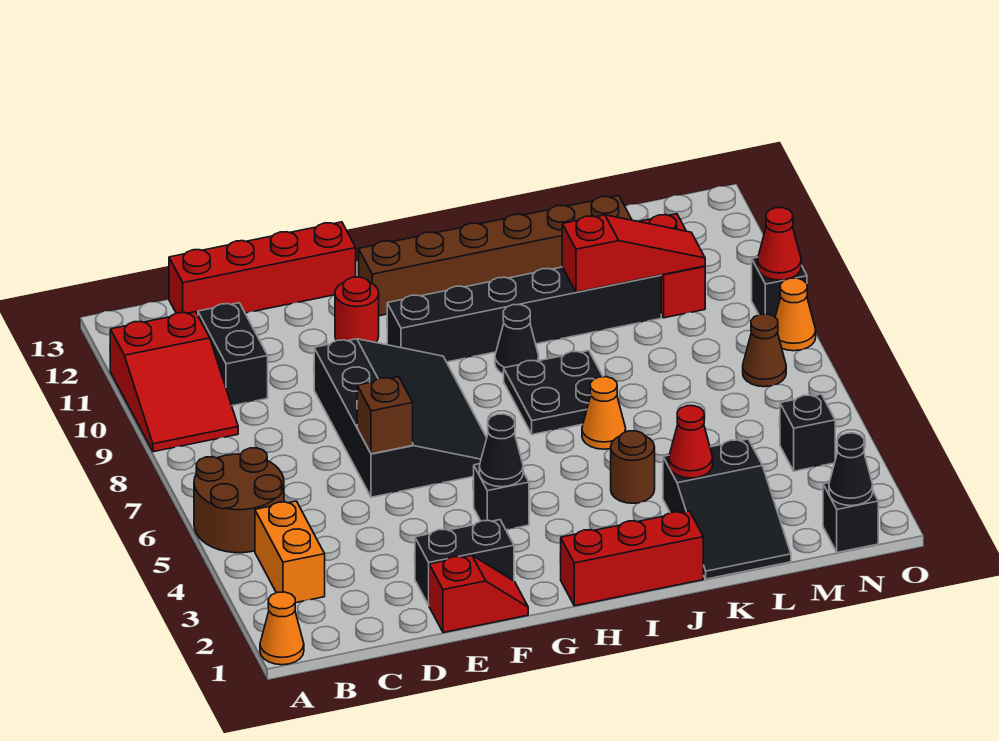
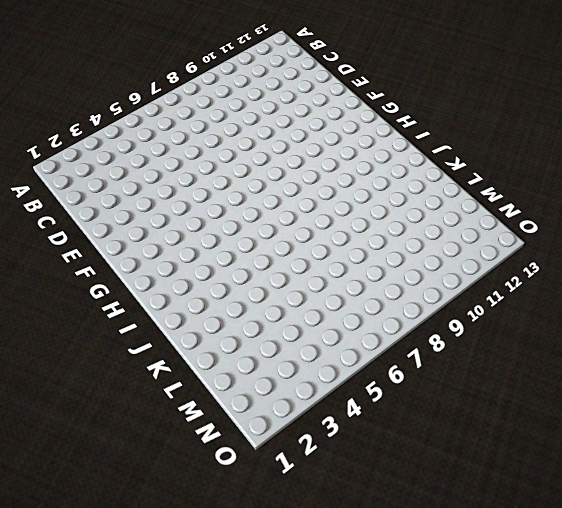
none -> orange cone A1 level 1
none -> brown round brick A5:B6 level 1
none -> red slope A9:B11 level 1 top 11
none -> orange brick B3:B4 level 1

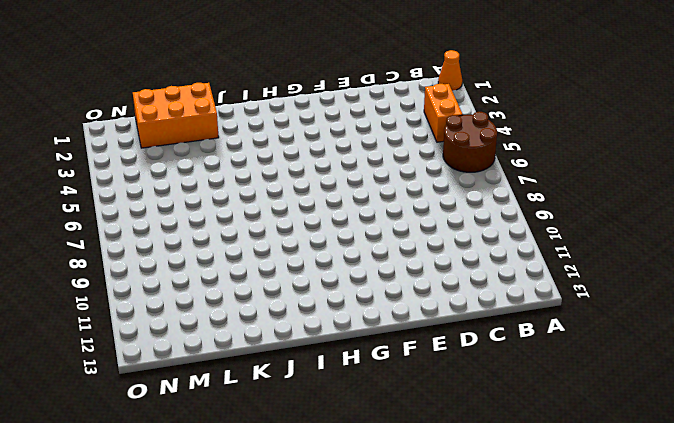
orange brick K1:M2 level 1 -> black slope K1:L3 level 1 top 3
none -> red slope A9:B11 level 1 top 11
none -> black brick C10:C11 level 1
none -> red brick C13:F13 level 1
none -> red slope E1:F1 level 1 top E

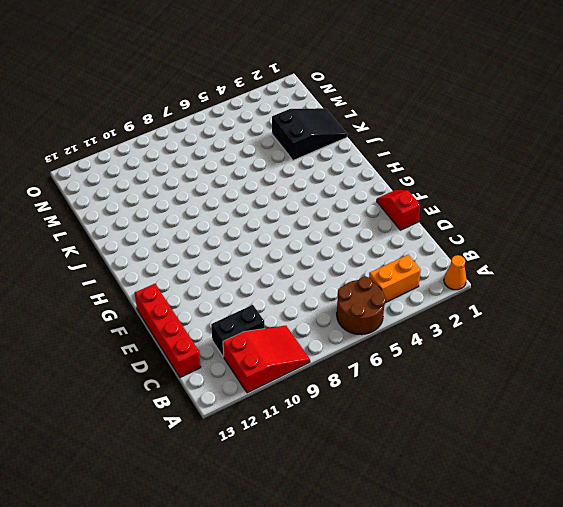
none -> black brick E2:F2 level 1
none -> black slope E6:G9 level 1 top E
none -> red round brick F11 level 1
none -> black brick G4 level 1

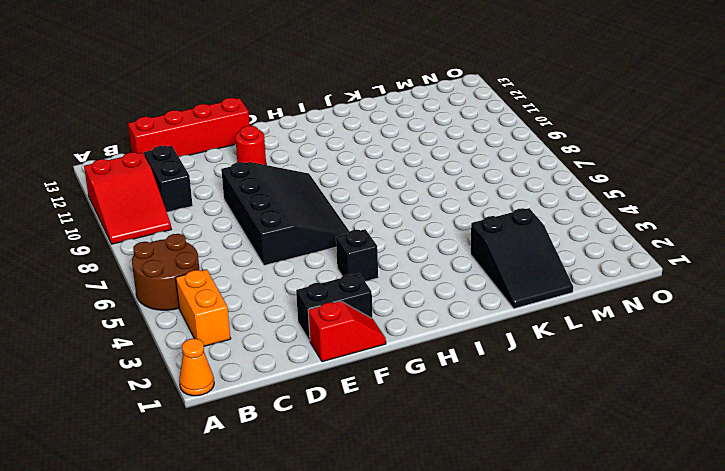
none -> black brick G10:L10 level 1
none -> brown brick G12:L12 level 1
none -> red brick H1:J1 level 1
none -> black plate I7:J8 level 1

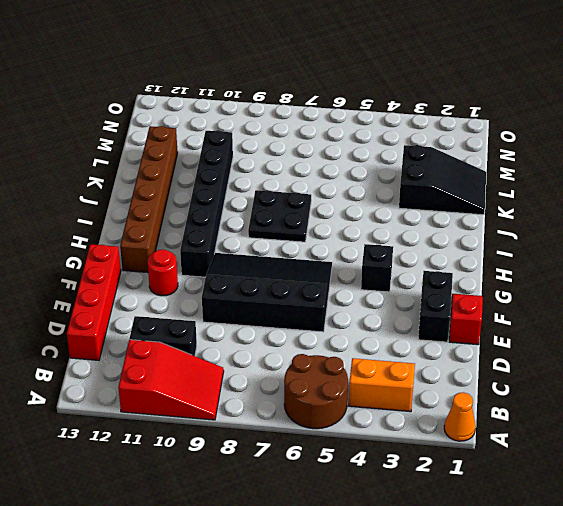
none -> red brick H1:J1 level 1
none -> black cone I9 level 1
none -> brown round brick J4 level 1
none -> orange cone J6 level 1

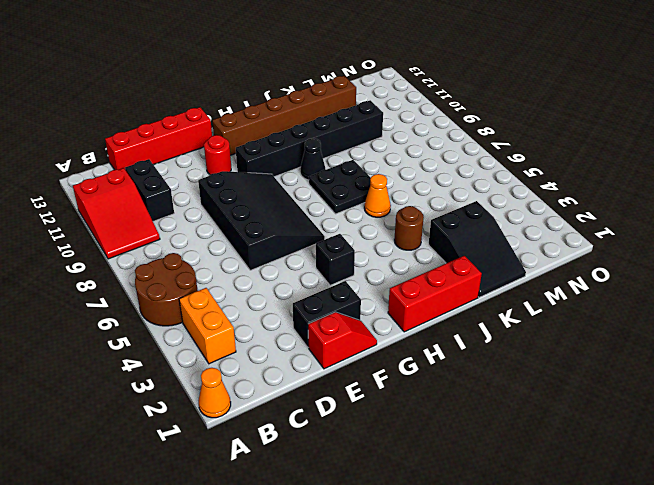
none -> red brick M10:M11 level 1
none -> black brick N1 level 1
none -> black brick N4 level 1
none -> brown cone N7 level 1

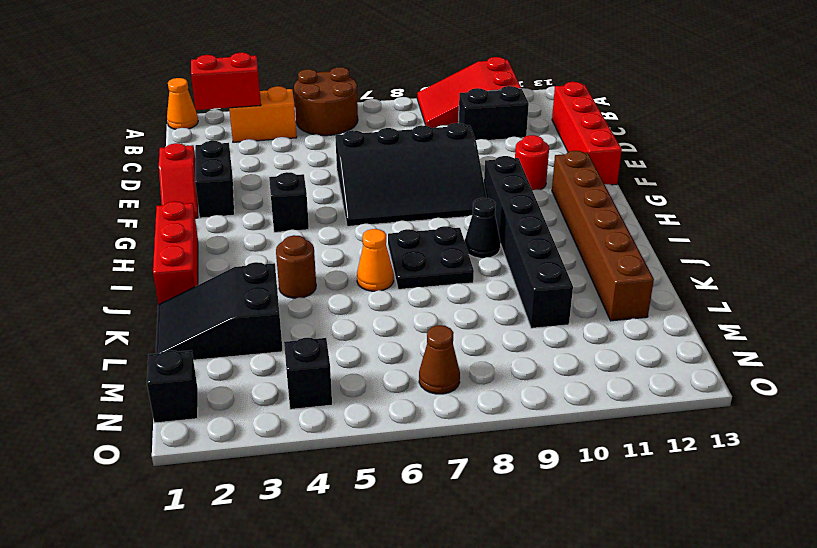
red brick B2:B3 level 2 -> red brick M10:M11 level 1
none -> orange cone O8 level 1
none -> black brick O9 level 1
none -> brown brick E6 level 2
none -> black cone G4 level 2

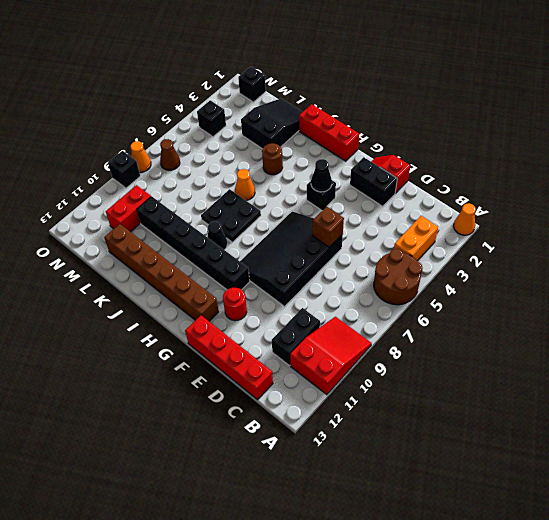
none -> red cone K3 level 2
none -> red slope K10:M10 level 2 top K
none -> black cone N1 level 2
none -> red cone O9 level 2

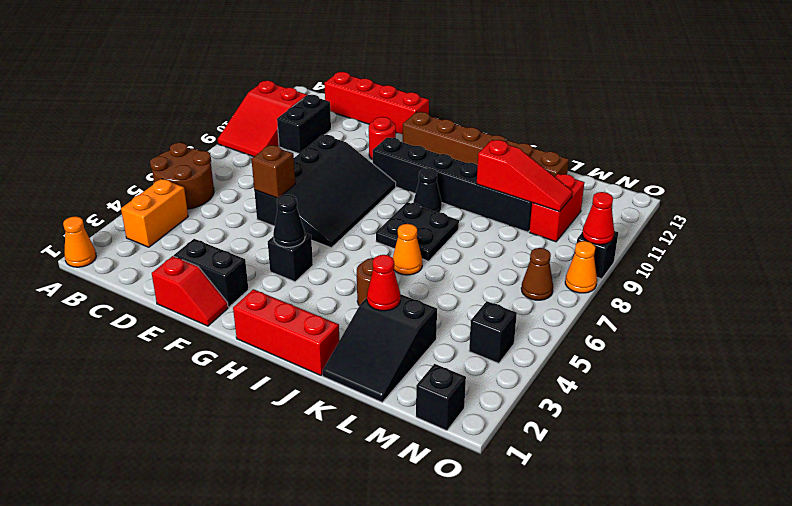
none -> black cone N1 level 2

